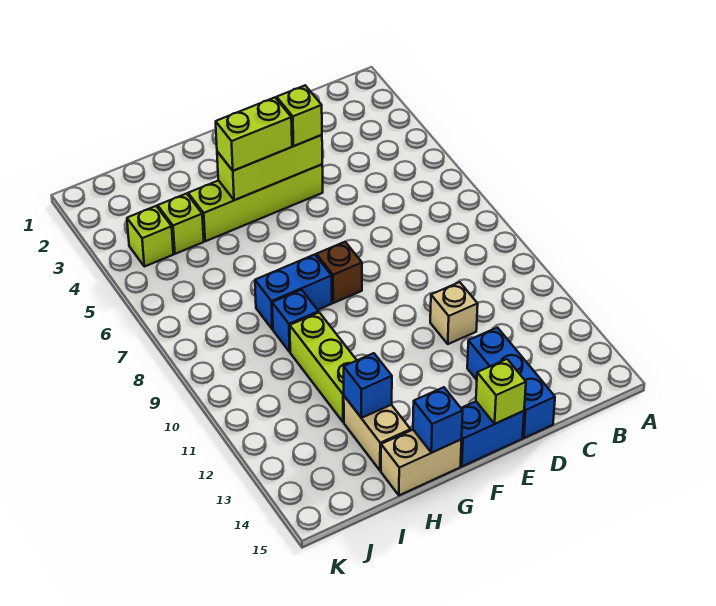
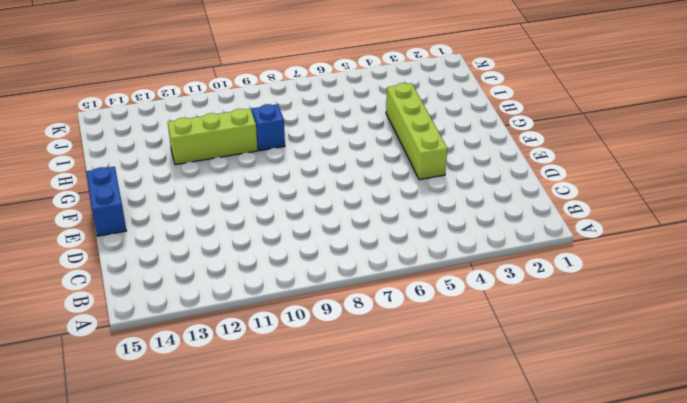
none -> tan brick D11 level 1
none -> blue brick D13:D15 level 1
none -> brown brick F8 level 1

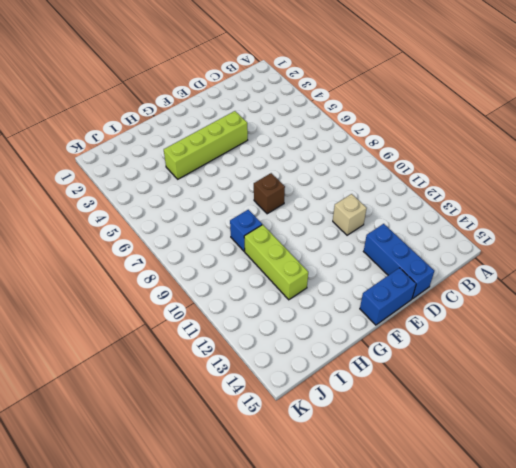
none -> blue brick G8:H8 level 1
none -> tan brick G15:H15 level 1
none -> tan brick H13:H14 level 1

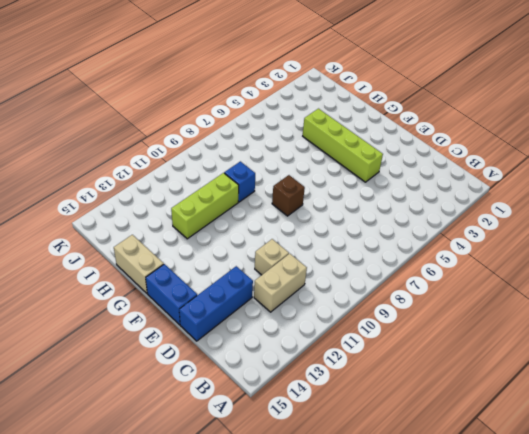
tan brick C11:C12 level 1 -> tan brick H13:H14 level 1
none -> blue brick G8:H8 level 1
none -> lime brick I4 level 1
none -> lime brick J4 level 1

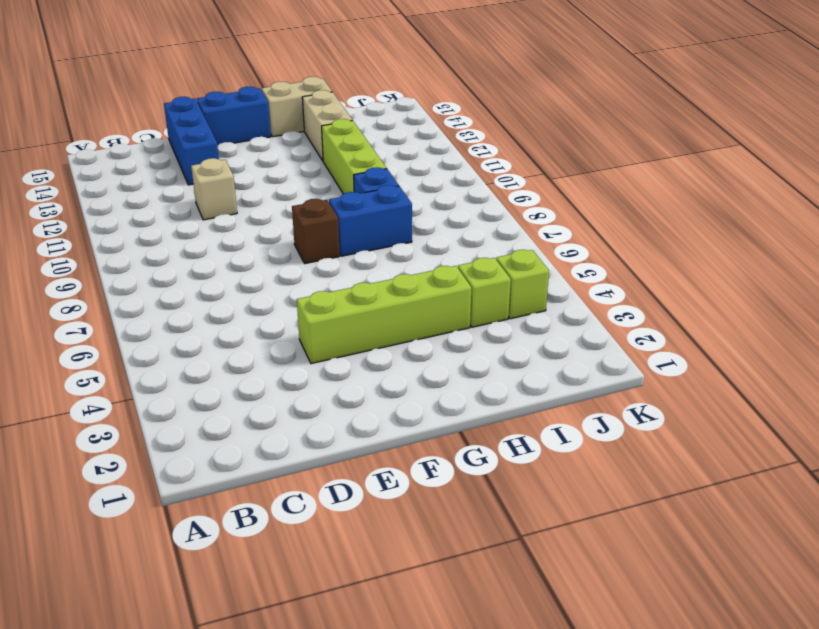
none -> lime brick E4:G4 level 2
none -> lime brick E15 level 2
none -> blue brick G15 level 2

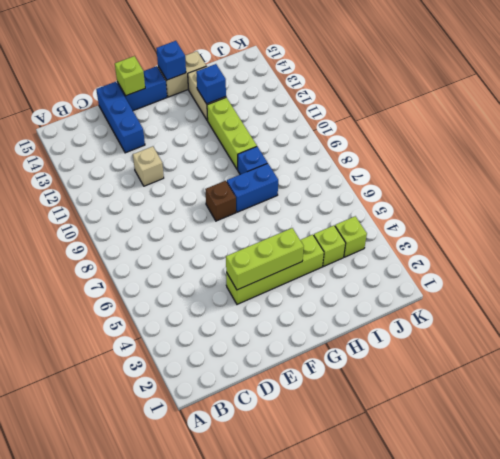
none -> lime brick E4 level 3
none -> lime brick F4:G4 level 3

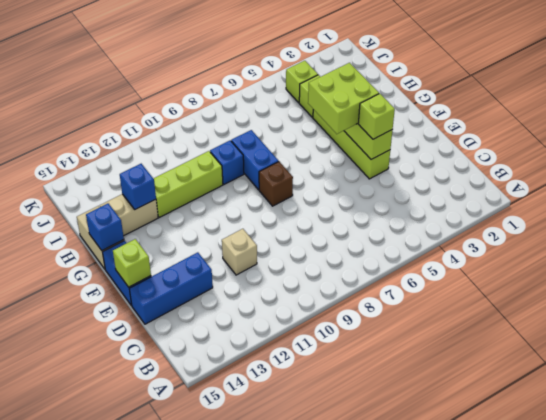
lime brick F4:G5 level 3 -> lime brick F4:G4 level 3

